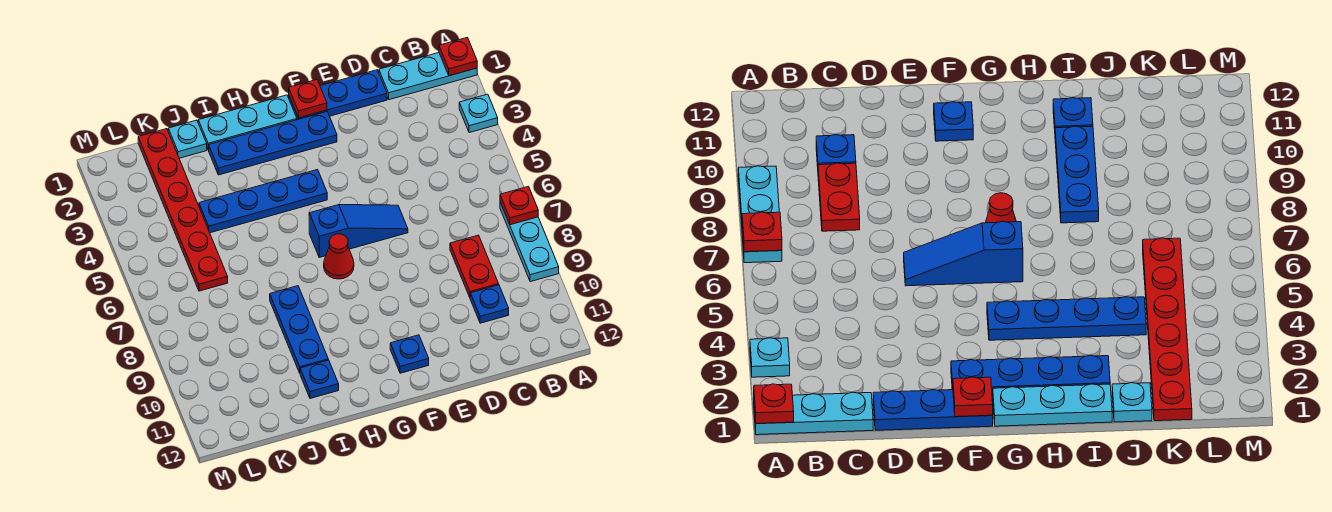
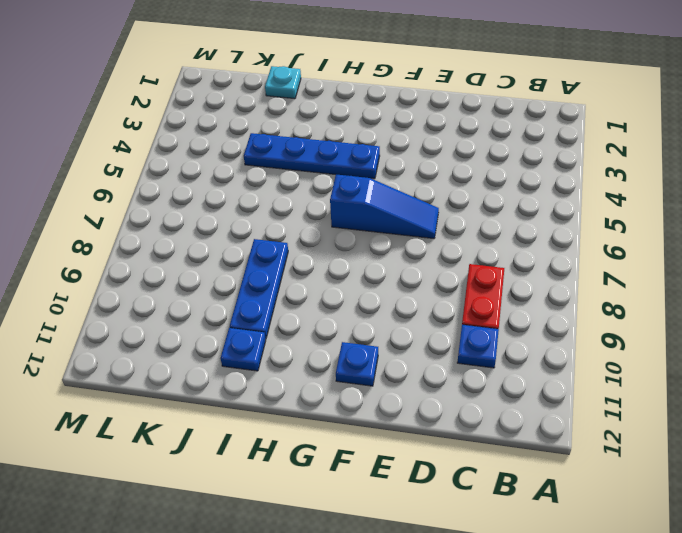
none -> cyan plate A1:C1 level 1
none -> cyan plate A3 level 1
none -> cyan plate A7:A9 level 1

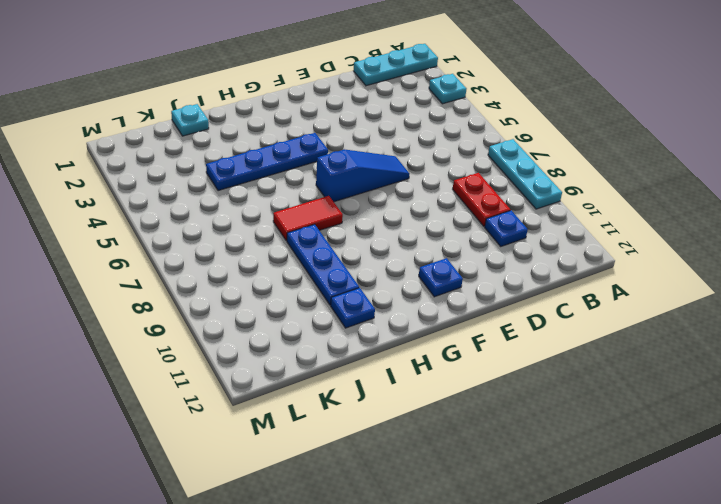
red tile H7:I7 level 1 -> none
none -> blue plate D1:F1 level 1
none -> blue plate F2:I2 level 1
none -> cyan plate G1:I1 level 1

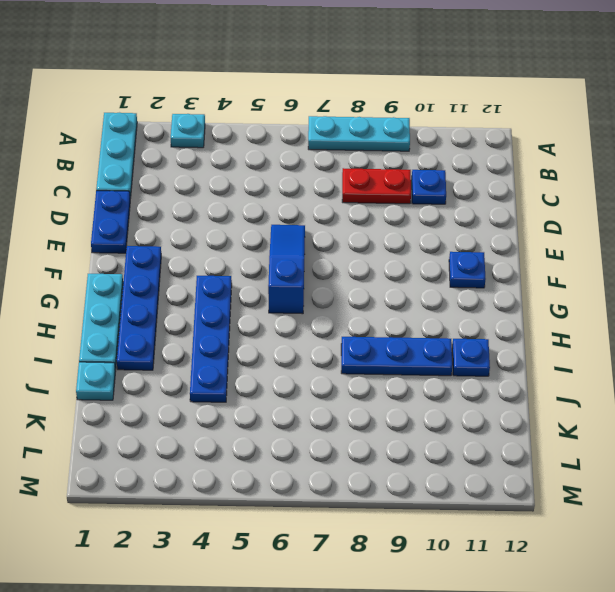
blue plate D1:E1 level 1 -> blue plate D1:F1 level 1
none -> red cone G7 level 1
none -> red plate K1:K6 level 1
none -> red plate A1 level 2

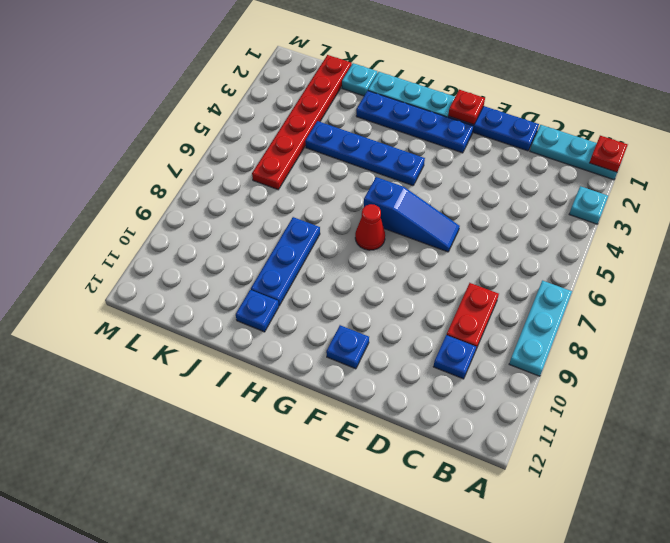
none -> red plate A7 level 2

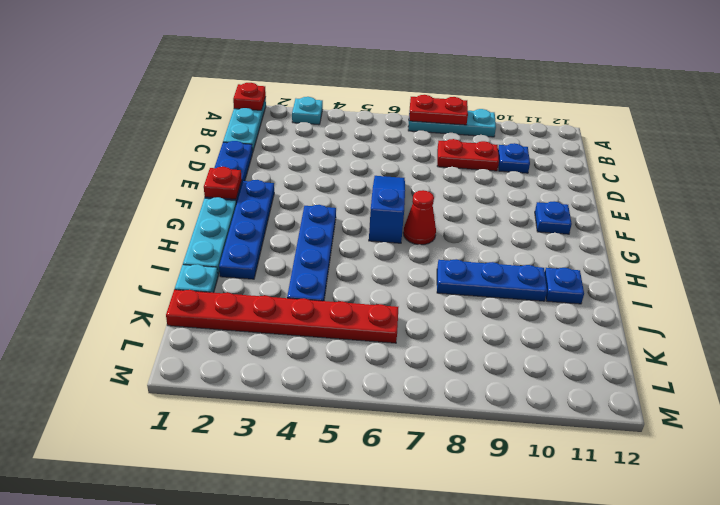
red plate A7:A8 level 2 -> red plate A7 level 2

